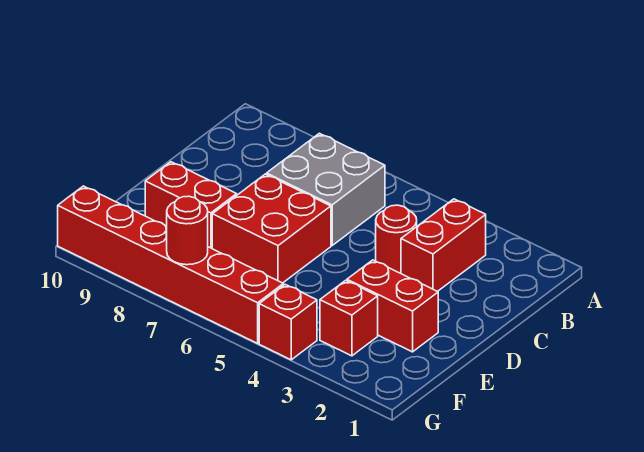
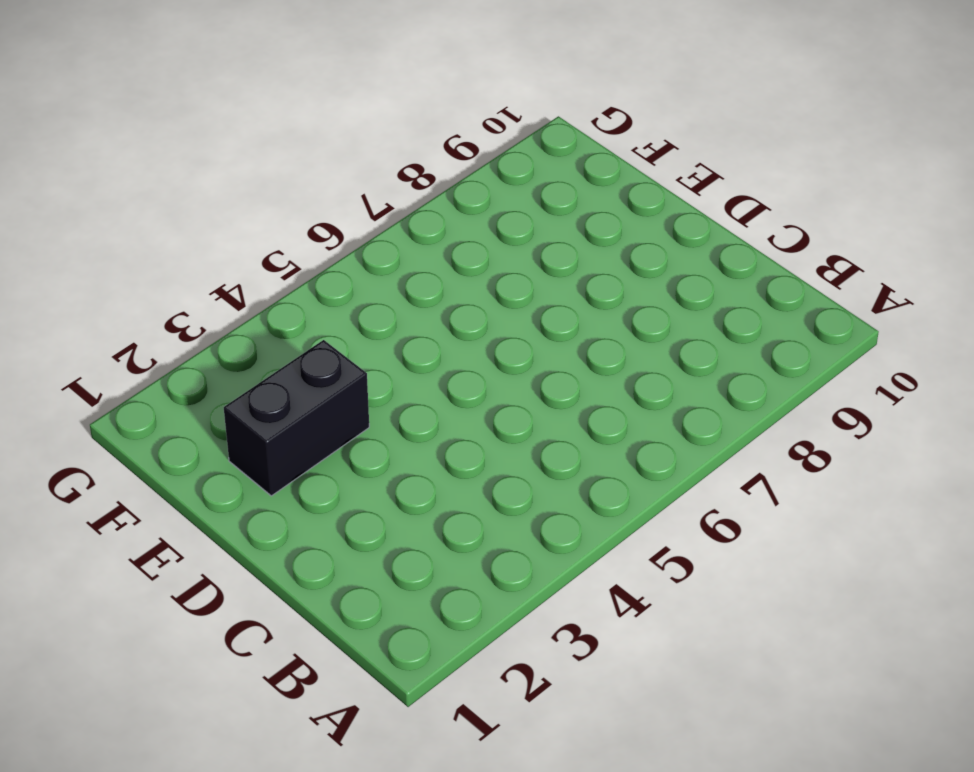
black brick E2:E3 level 1 -> red brick E2:E3 level 1
none -> red brick B3:C3 level 1
none -> grey brick B6:C7 level 1

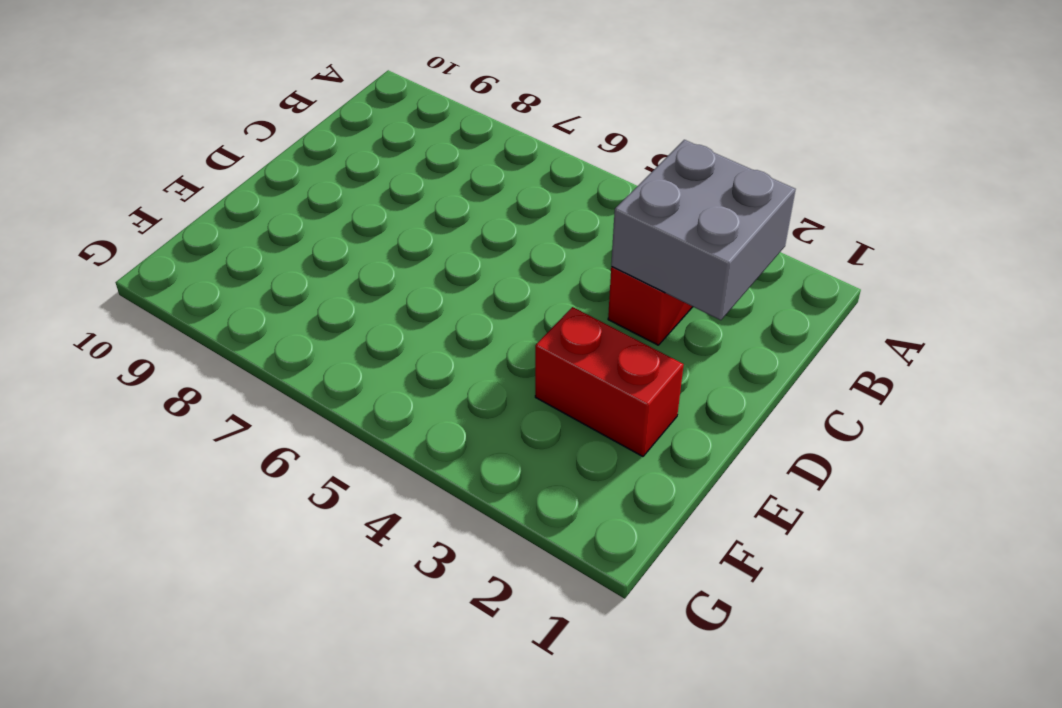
grey brick B2:C3 level 2 -> grey brick B6:C7 level 1
none -> red round brick C4 level 1
none -> red brick D6:E7 level 1

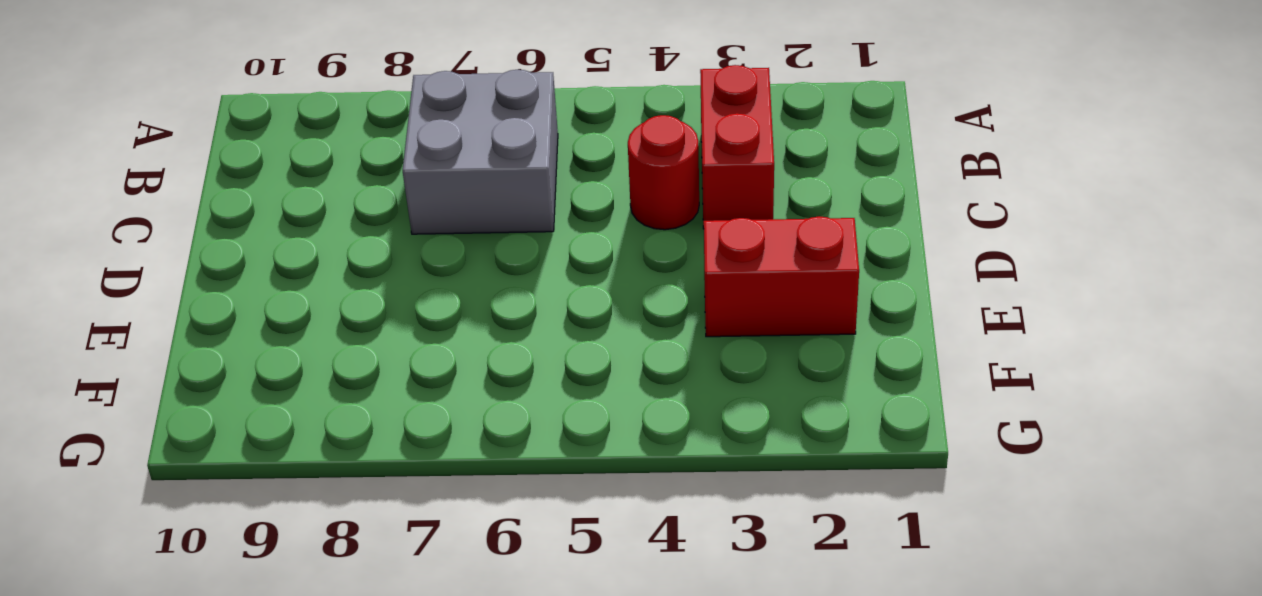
none -> red brick D6:E7 level 1
none -> red brick E8:E9 level 1

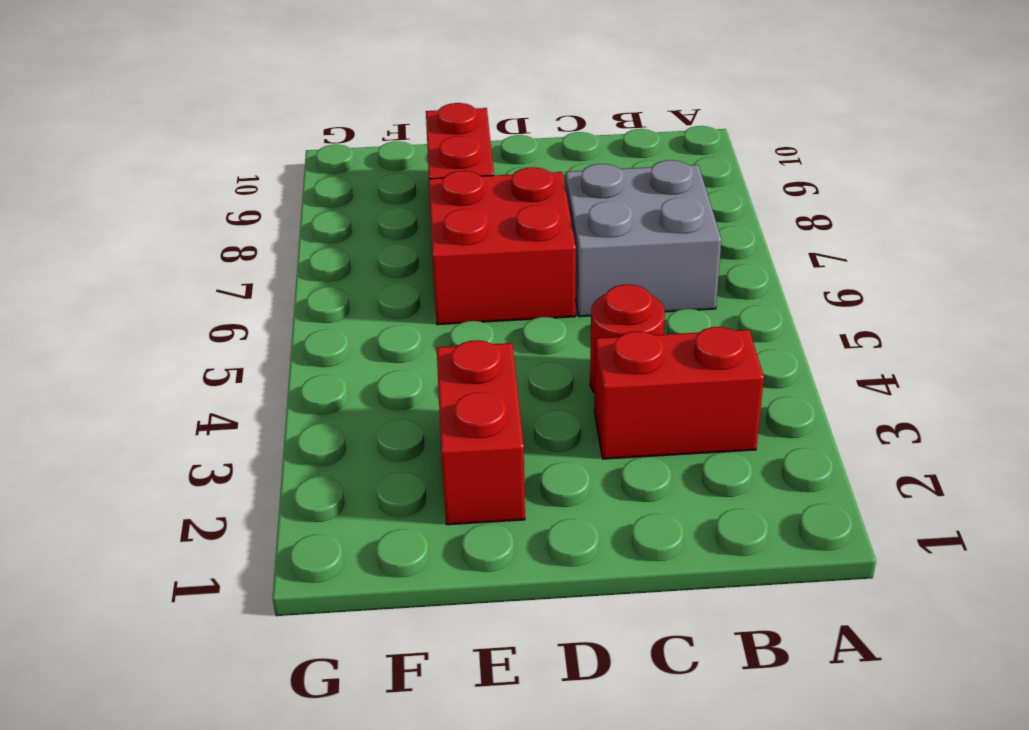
none -> red brick F3 level 1
none -> red brick G4 level 1

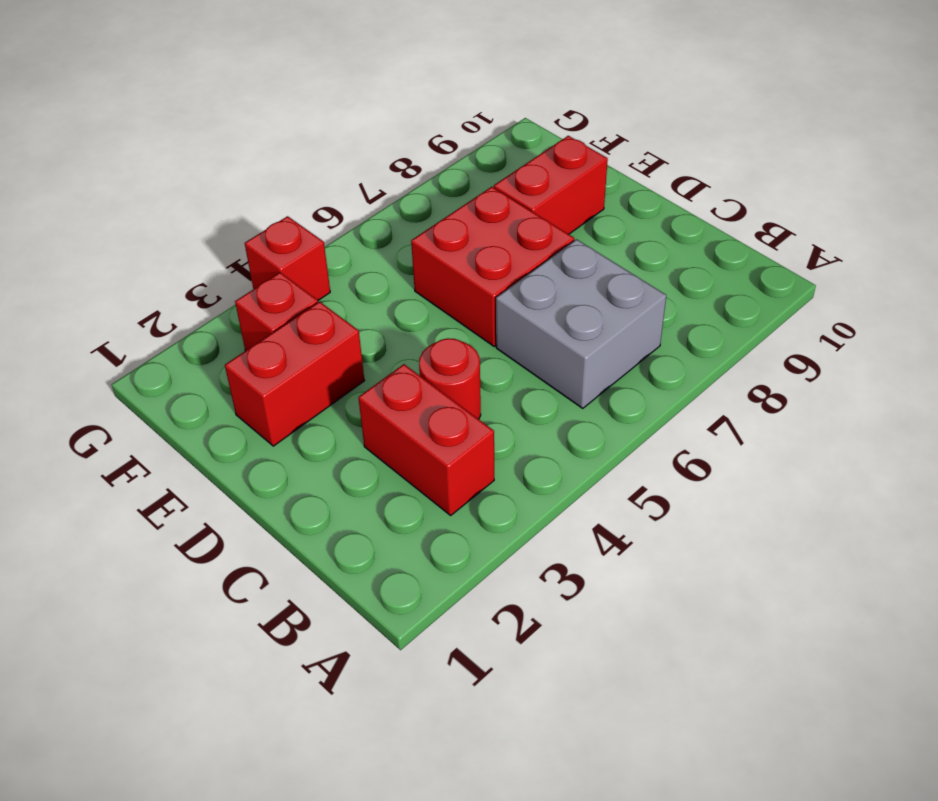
none -> red brick G5:G10 level 1
none -> red round brick G7 level 2

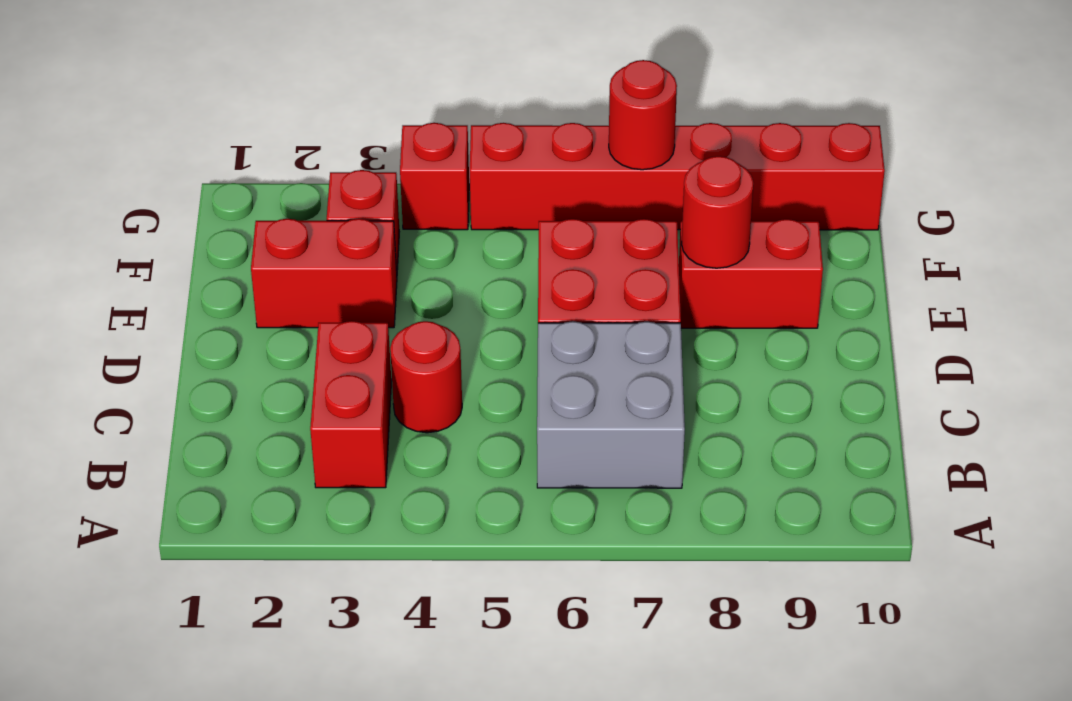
red round brick E8 level 2 -> none

